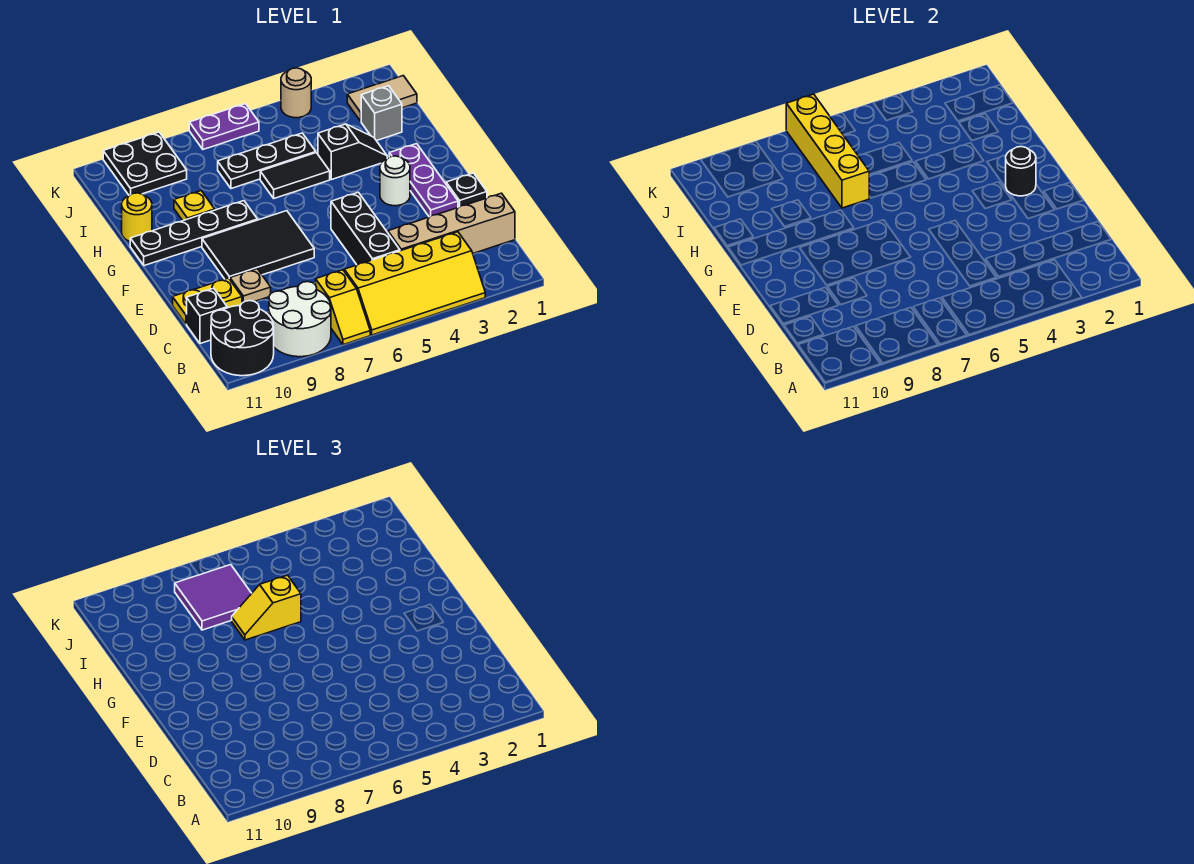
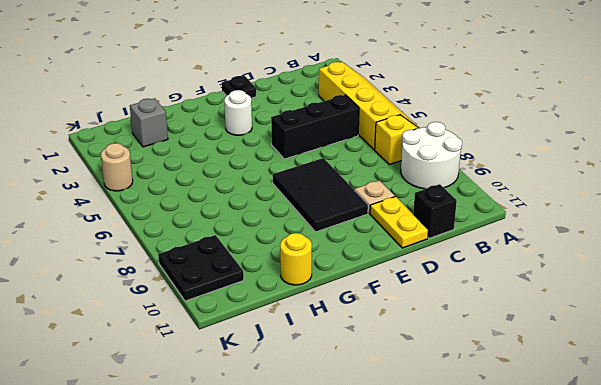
none -> black round brick A10:B11 level 1
none -> tan brick C1:C4 level 1
none -> purple plate E2:G2 level 1

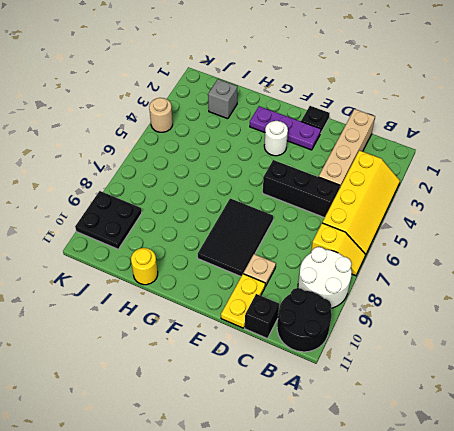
none -> black plate G8:G11 level 1
none -> black slope H3:H4 level 1 top 4
none -> black tile H5:H6 level 1

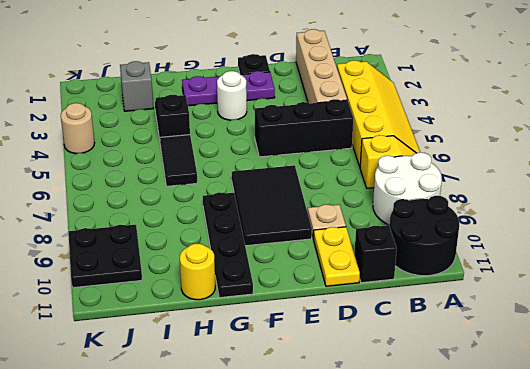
none -> yellow plate H9 level 1
none -> black plate I5:I7 level 1
none -> tan tile J1:J2 level 1

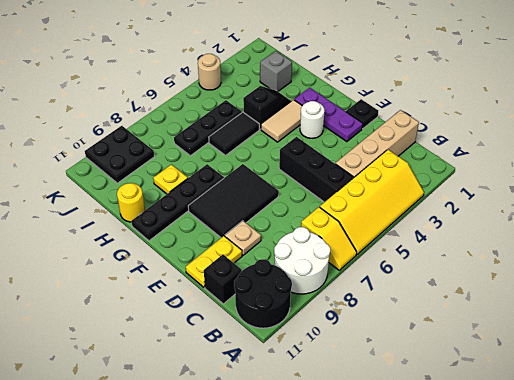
tan tile G3:G4 level 1 -> tan tile J1:J2 level 1
none -> purple plate K6:K7 level 1
none -> black round brick F2 level 2
none -> yellow brick H7:K7 level 2

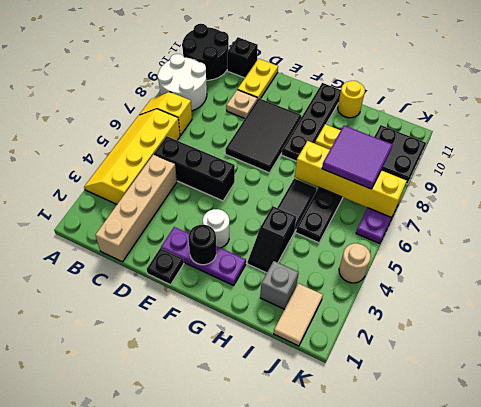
none -> yellow slope H6:H7 level 3 top 6

